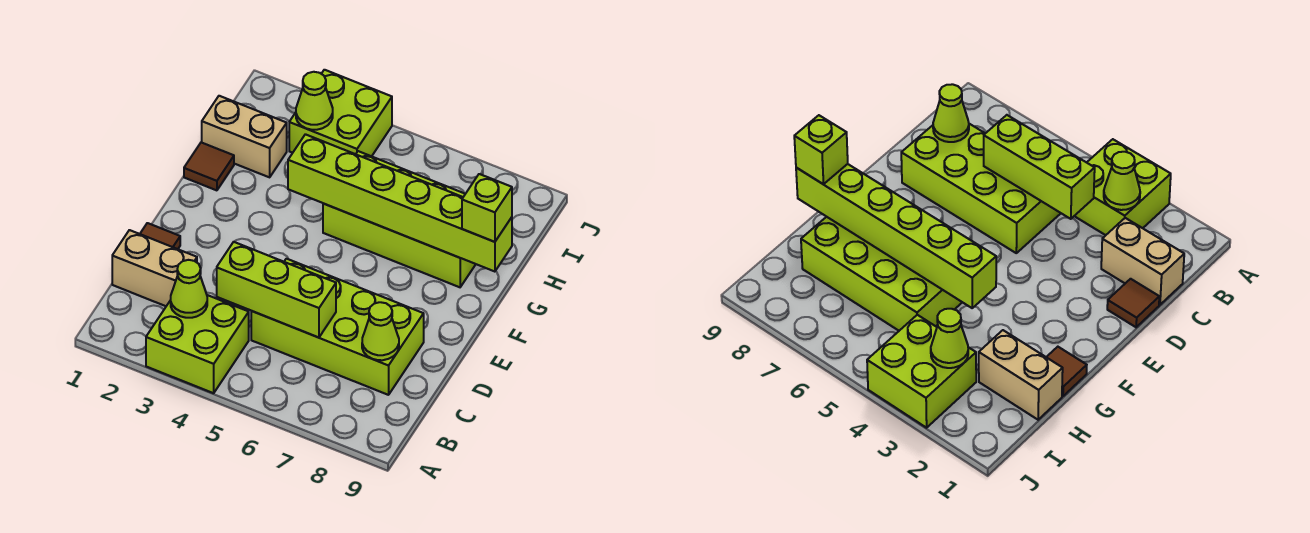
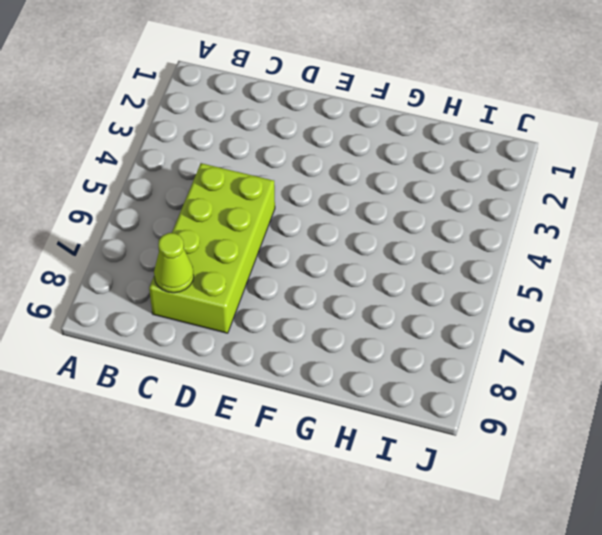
none -> lime brick A3:B4 level 1
none -> tan brick C1:C2 level 1
none -> brown tile D1 level 1

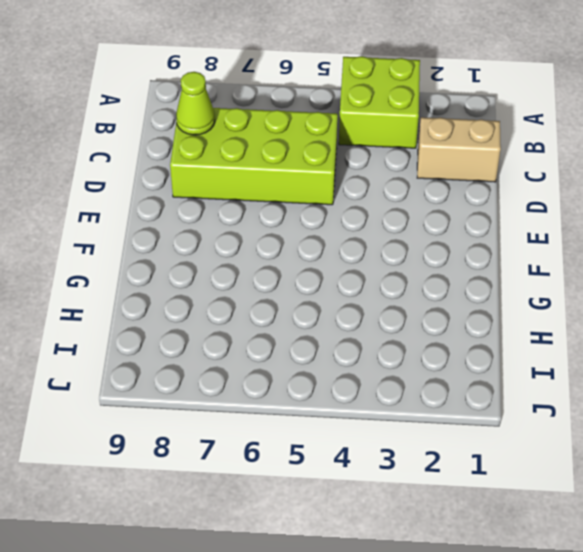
none -> brown tile D1 level 1
none -> brown tile G1 level 1
none -> lime brick G5:H8 level 1

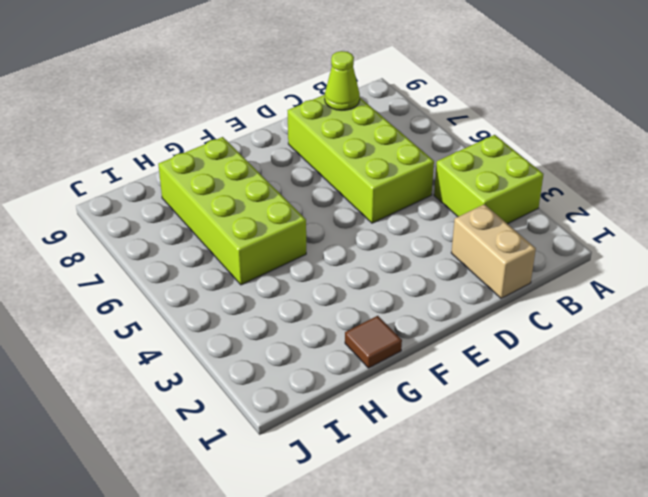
none -> brown tile D1 level 1
none -> tan brick H1:H2 level 1
none -> lime brick I3:J4 level 1

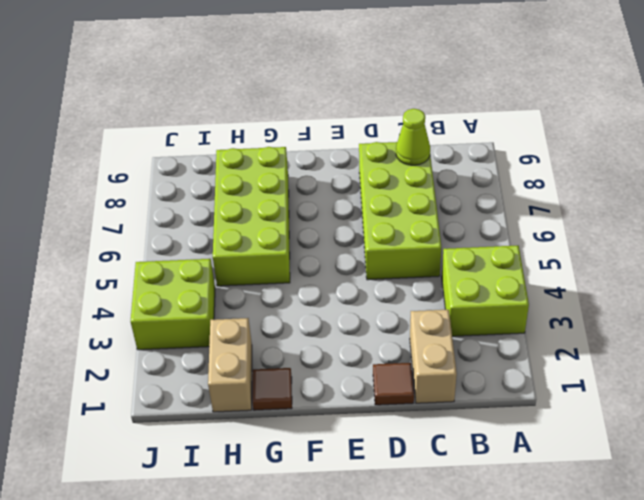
none -> lime cone B3 level 2
none -> lime brick C4:C6 level 2
none -> lime brick G4:G9 level 2

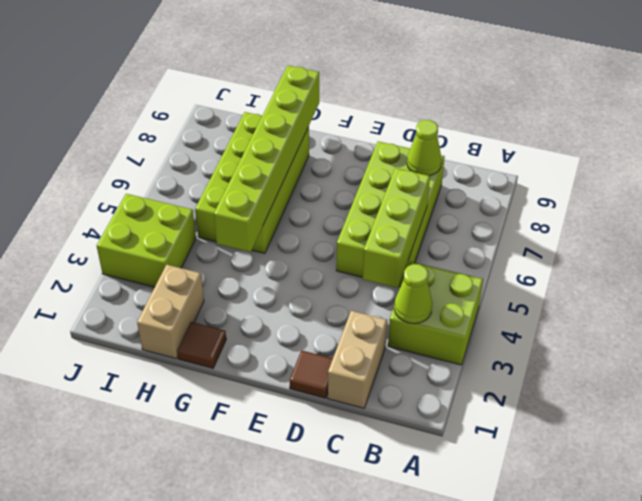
none -> lime cone I3 level 2
none -> lime brick G9 level 3

